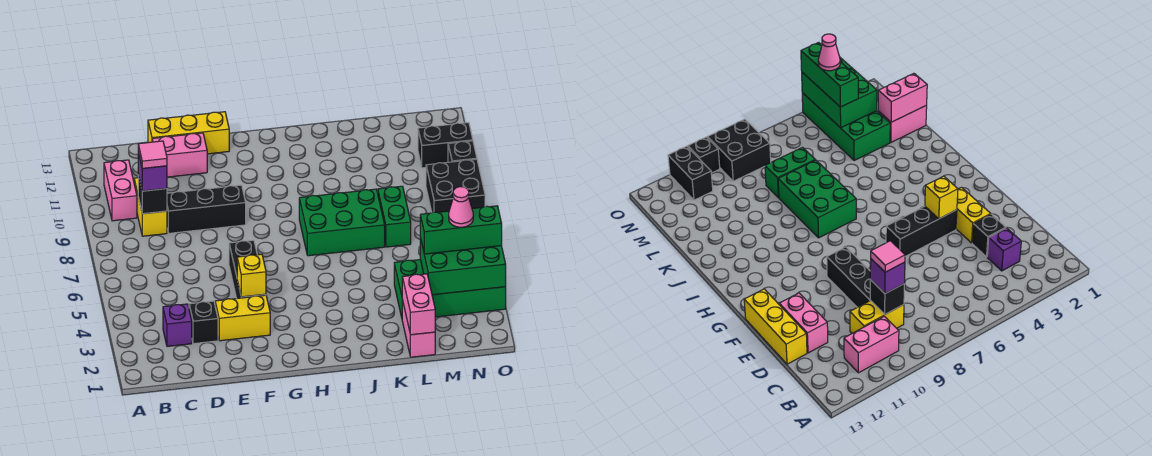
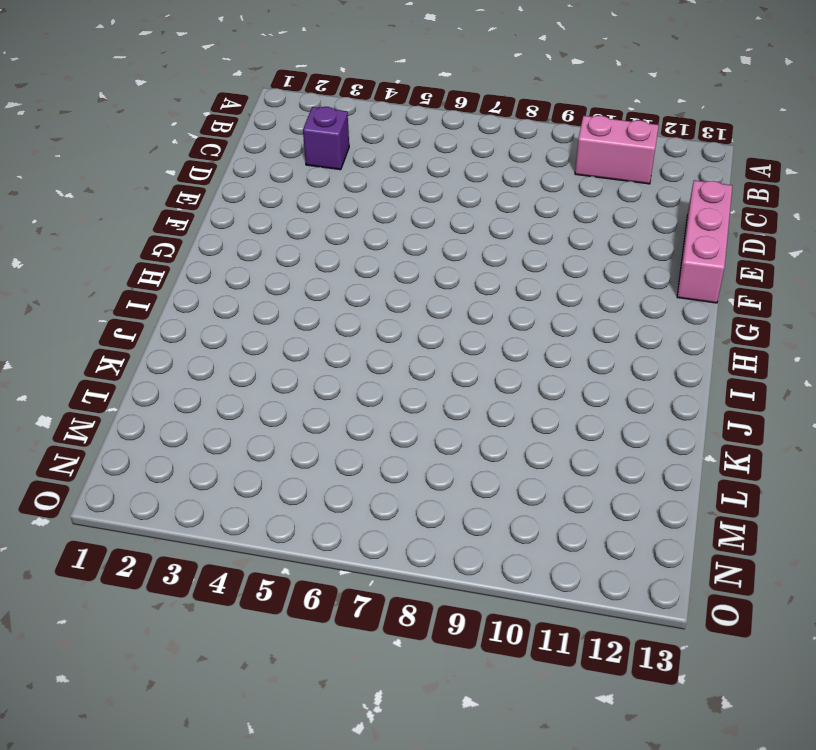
pink brick D13:F13 level 1 -> yellow brick D13:F13 level 1
none -> yellow brick C9:C10 level 1
none -> black brick D3 level 1
none -> black brick D9:F9 level 1

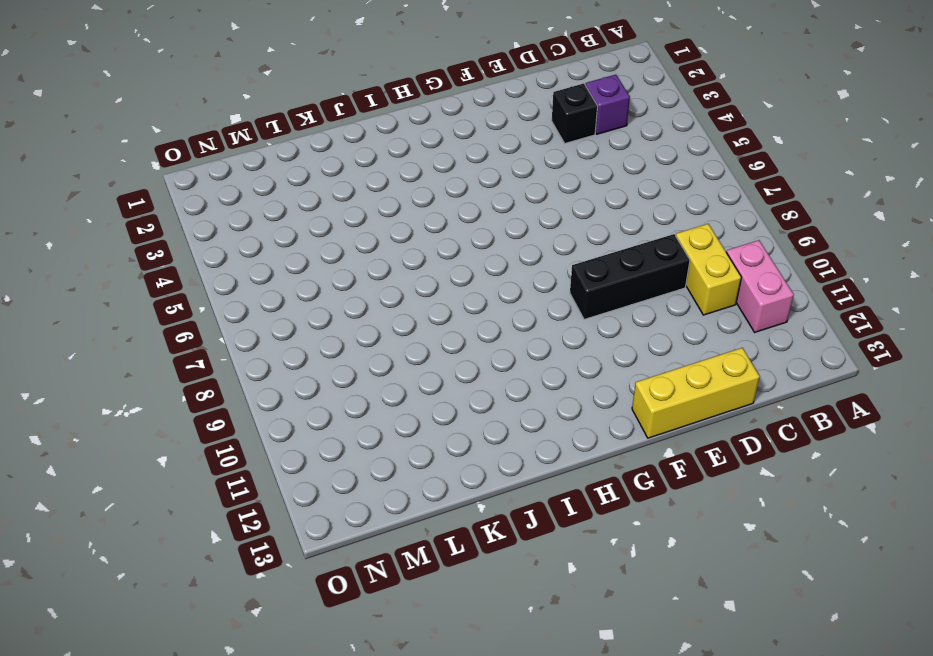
none -> pink brick D12:E12 level 1
none -> yellow brick E3:F3 level 1
none -> black brick F4:F6 level 1

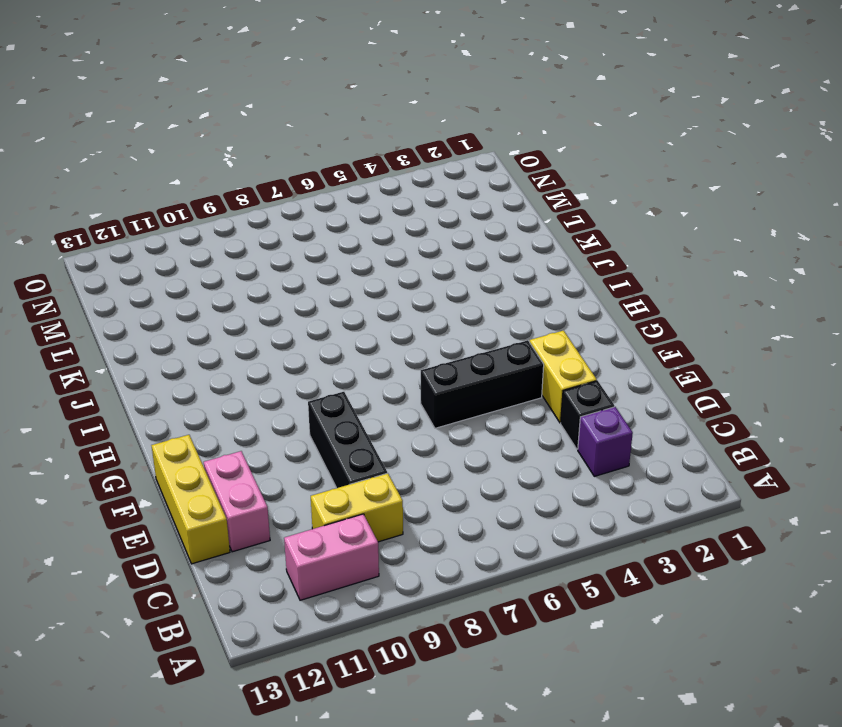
none -> green brick I7:K8 level 1
none -> pink brick L1:L2 level 1
none -> green brick L3:O4 level 1

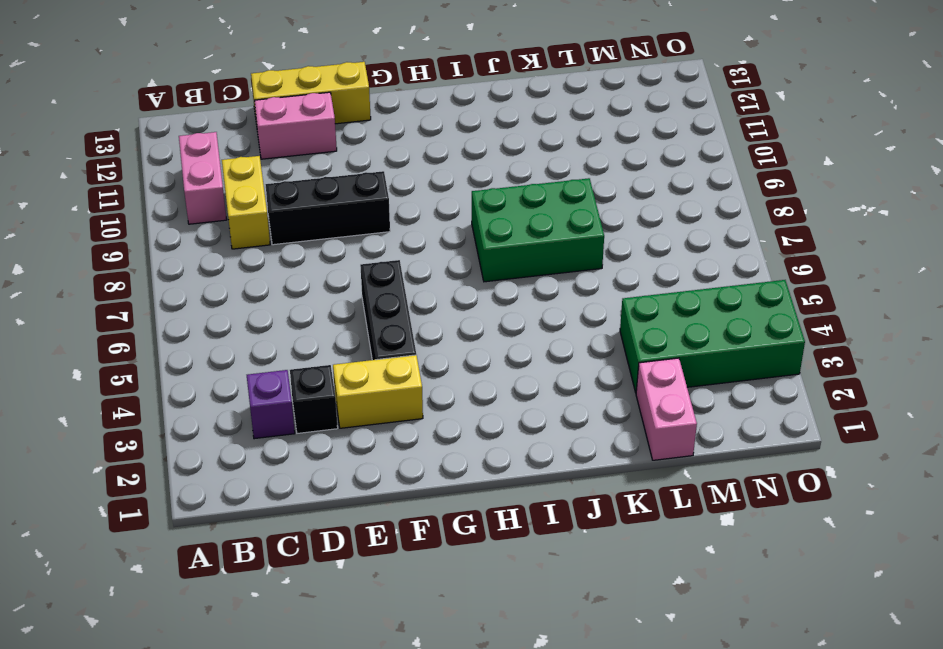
none -> green brick L7:L8 level 1
none -> black brick N8:O9 level 1
none -> black brick N11:O11 level 1

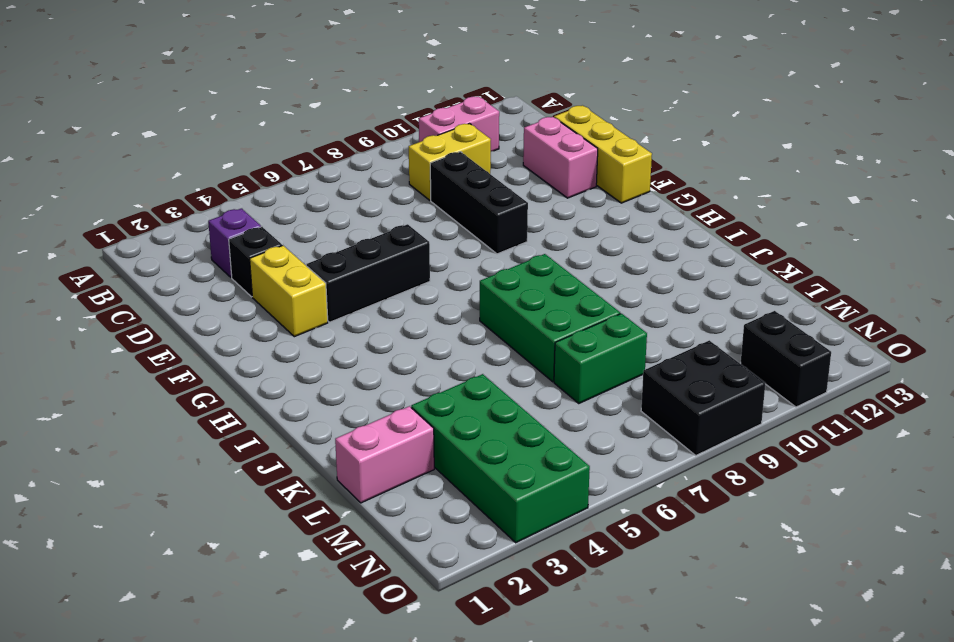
none -> black brick O10 level 1
none -> black brick C9 level 2
none -> yellow brick F4 level 2

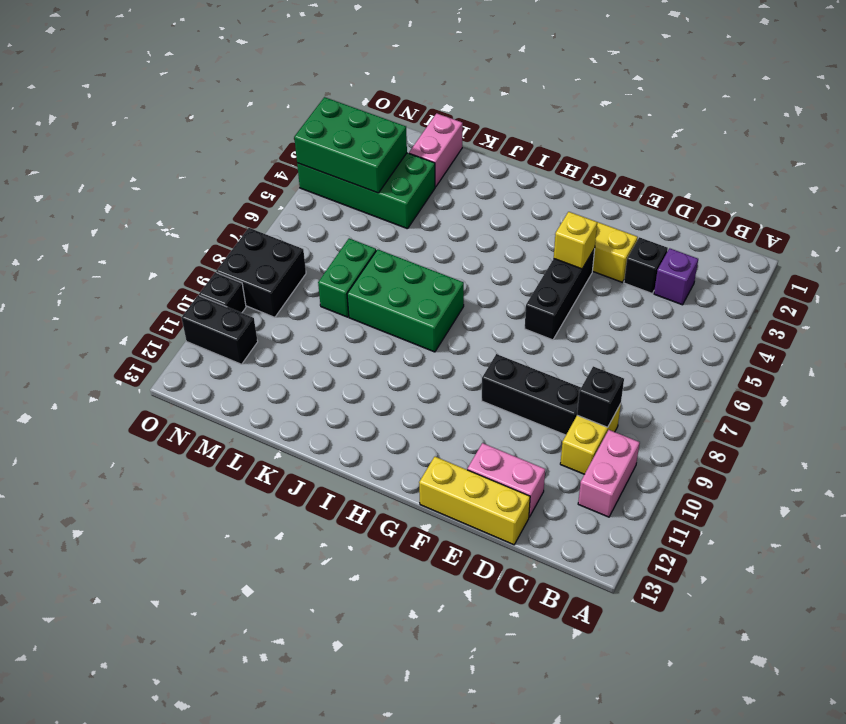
none -> pink brick L1:L2 level 2
none -> purple brick C9 level 3
none -> green brick M4:O4 level 3

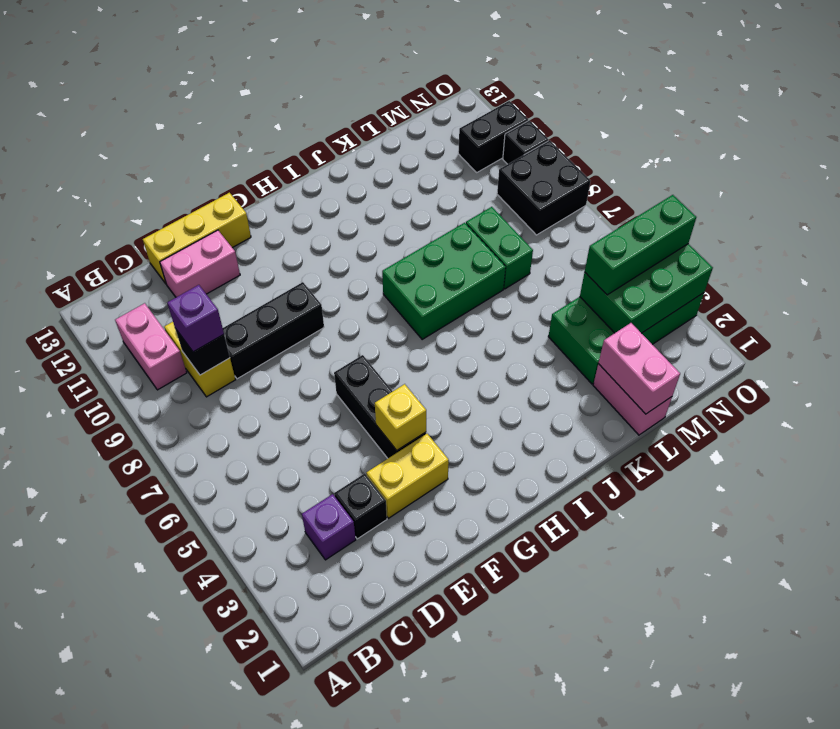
none -> pink tile C9 level 4
none -> pink cone N4 level 4

